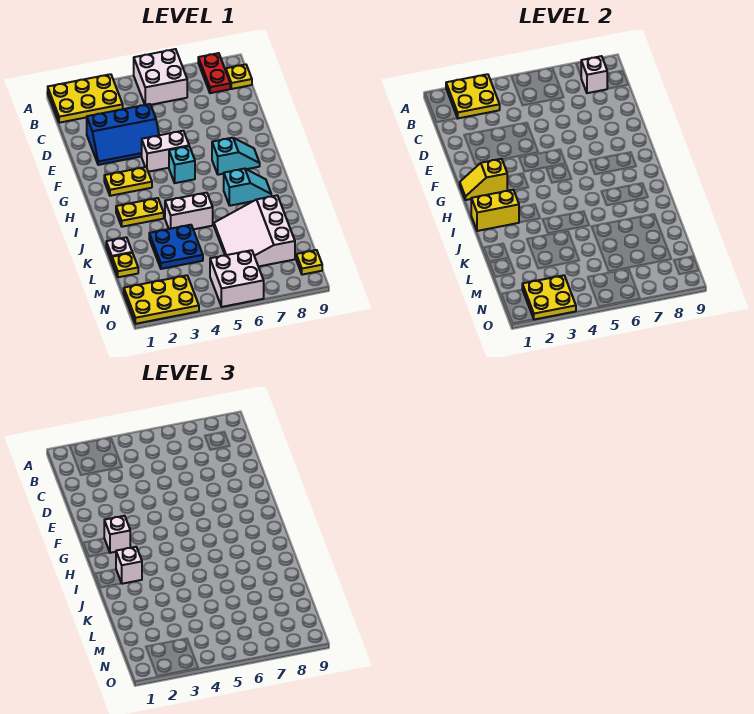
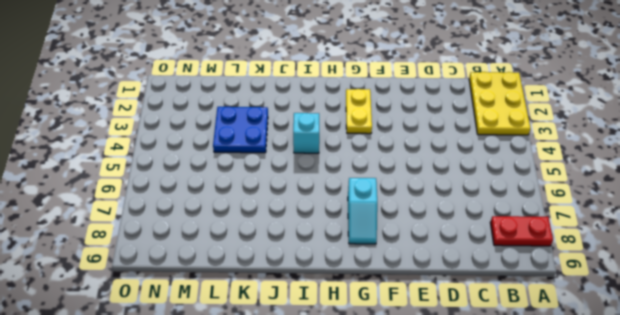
cyan brick I4 level 1 -> cyan brick G5 level 1
none -> white brick A5:B6 level 1
none -> yellow plate B9 level 1
none -> blue slope D2:E4 level 1 top D

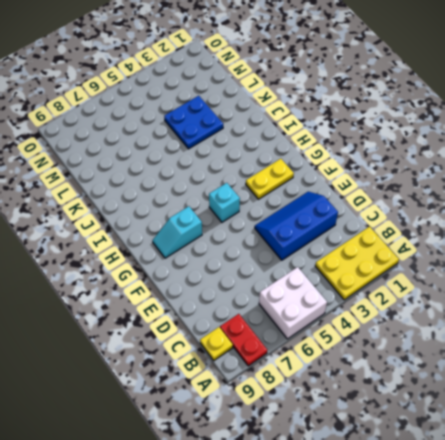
none -> white brick F4:F5 level 1
none -> yellow plate I2:I3 level 1
none -> cyan slope I7:I8 level 1 top 7

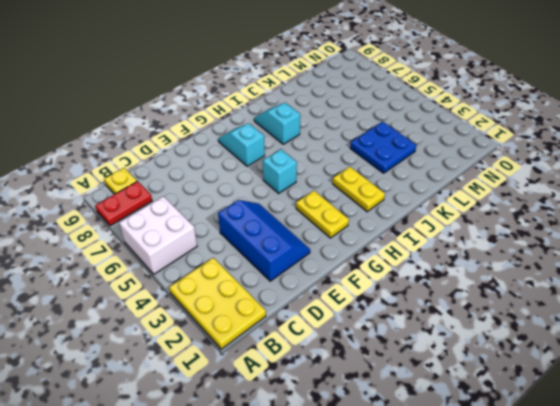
none -> white brick F4:F5 level 1
none -> white brick J4:J5 level 1
none -> white plate K1 level 1

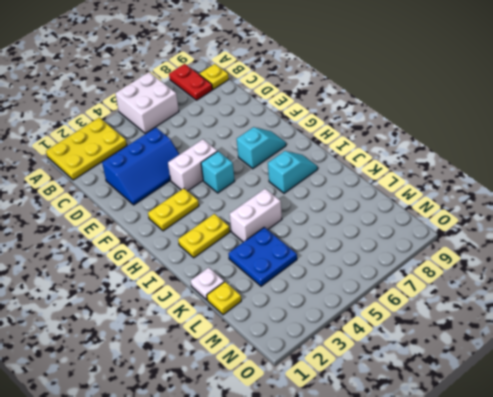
none -> white slope K6:M8 level 1 top 8
none -> yellow plate N1:O3 level 1
none -> white brick N5:O6 level 1

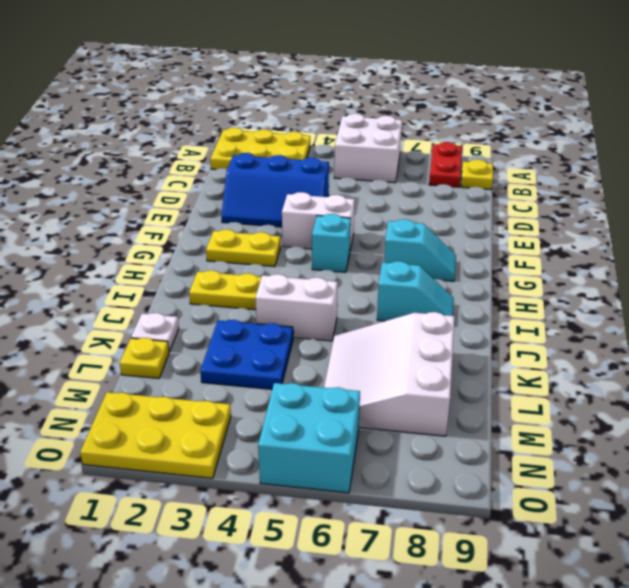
cyan brick N5:O6 level 1 -> white brick N5:O6 level 1
none -> yellow plate N9 level 1
none -> yellow plate A2:B3 level 2
none -> white brick B8 level 2

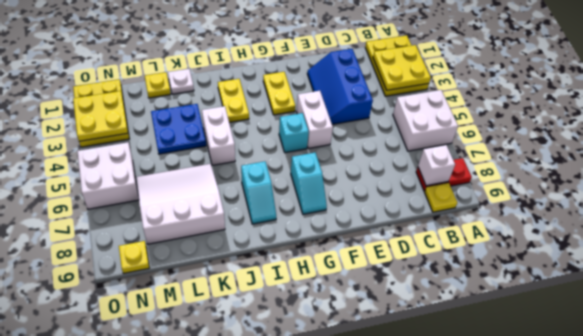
none -> yellow slope G1:G2 level 2 top 2
none -> yellow brick I1:I2 level 2
none -> white brick G2 level 3

